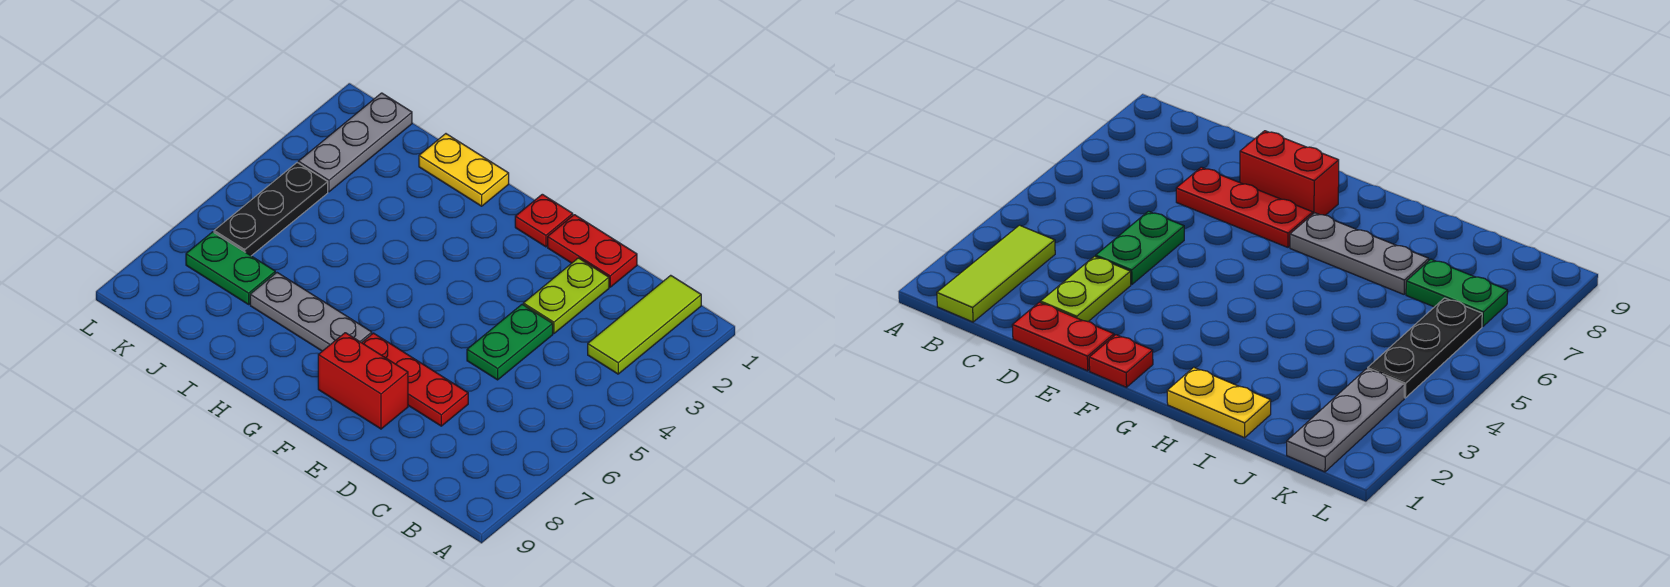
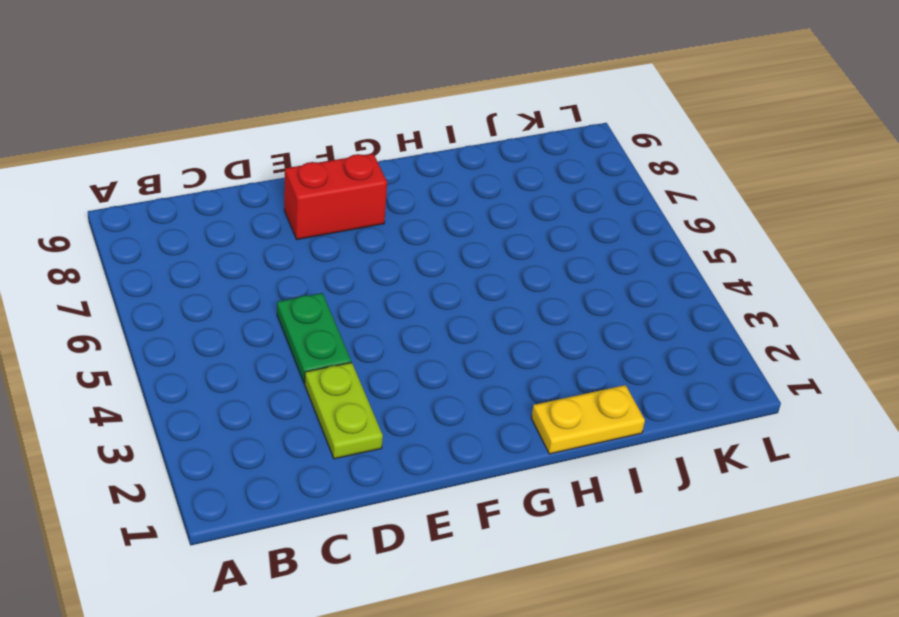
none -> lime tile B1:B3 level 1
none -> red plate D1:E1 level 1
none -> red plate D7:F7 level 1

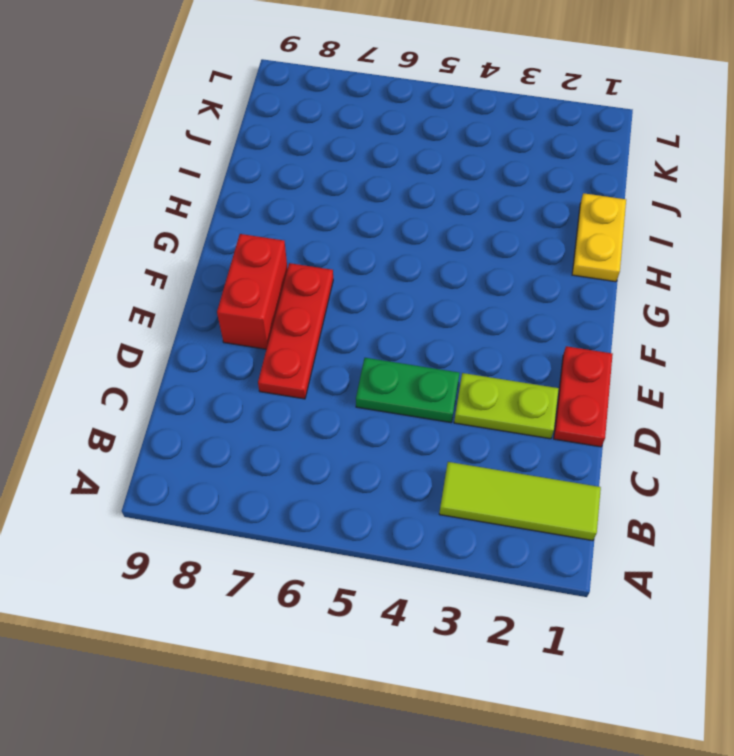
none -> red plate F1 level 1
none -> grey plate G7:I7 level 1
none -> green plate J7:K7 level 1

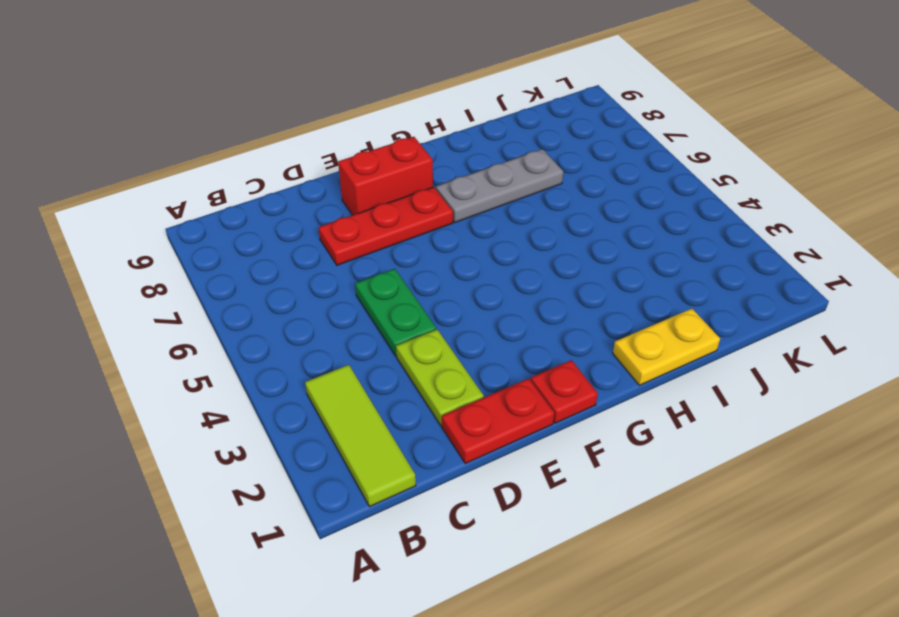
none -> green plate J7:K7 level 1
none -> grey plate K1:K3 level 1
none -> black plate K4:K6 level 1

